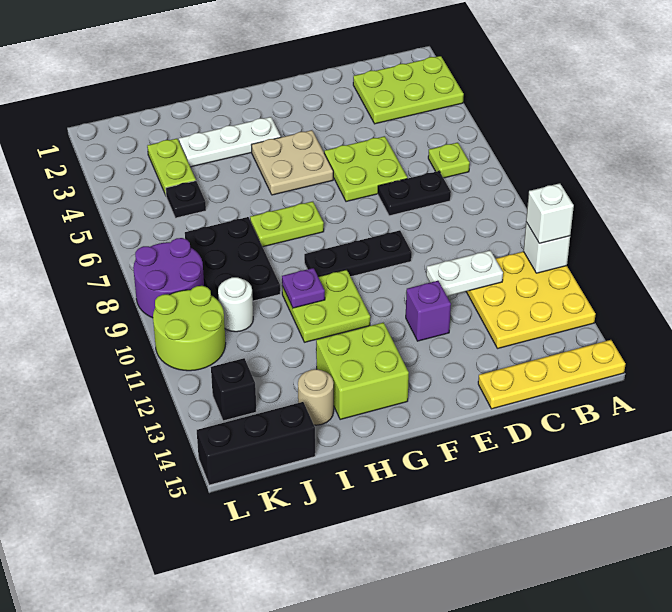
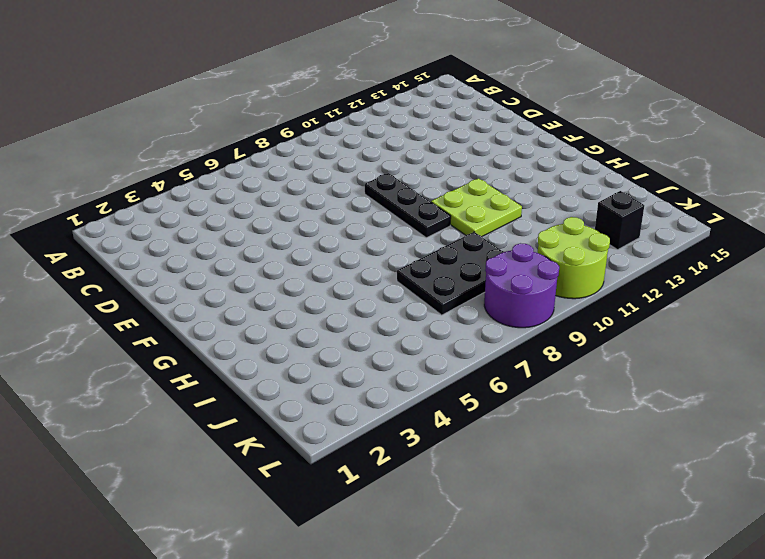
none -> lime plate A2:C3 level 1
none -> yellow plate A11:C13 level 1
none -> yellow plate A15:D15 level 1

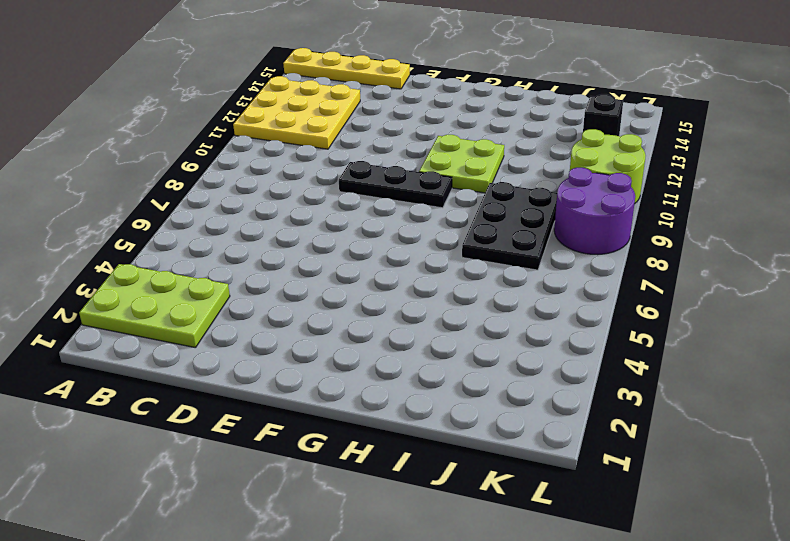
none -> lime plate B6 level 1
none -> black plate C7:D7 level 1
none -> lime plate D5:E6 level 1

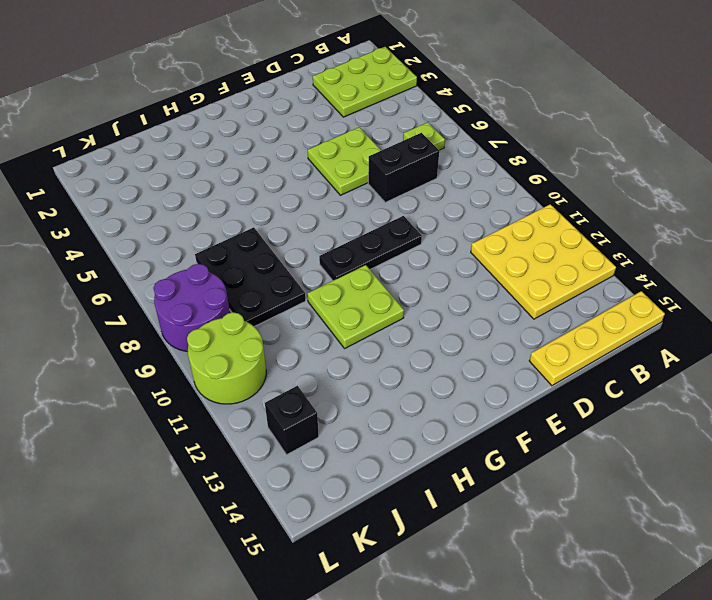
black brick C7:D7 level 1 -> black plate C7:D7 level 1
none -> purple brick E12 level 1
none -> tan plate F4:G5 level 1
none -> white plate G3:I3 level 1

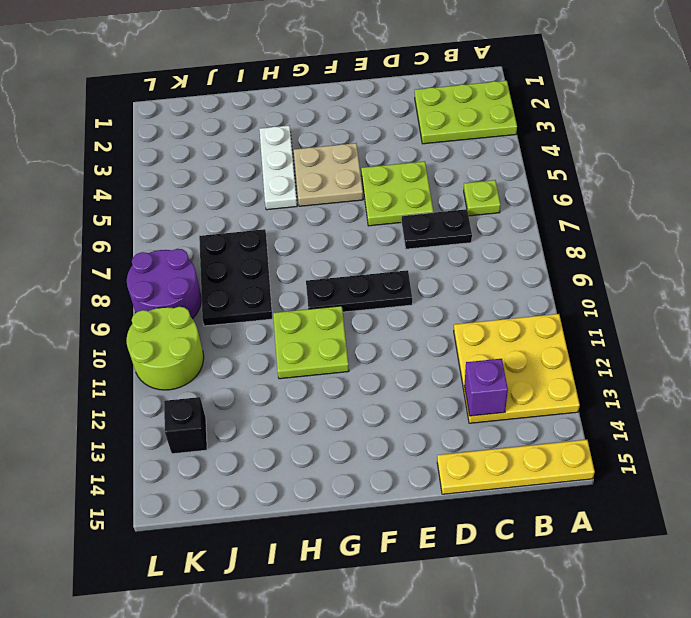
purple brick C13 level 2 -> purple brick E12 level 1
white plate H3:H5 level 1 -> white plate G3:I3 level 1
none -> lime plate G7:H7 level 1
none -> lime brick G13:H14 level 1
none -> tan round brick I14 level 1

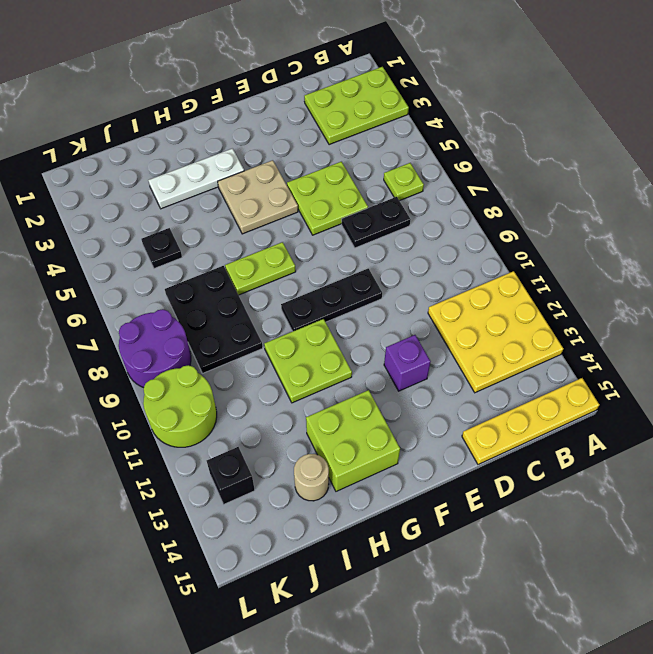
none -> lime plate J3:J4 level 1
none -> white round brick J10 level 1
none -> black brick J15:L15 level 1

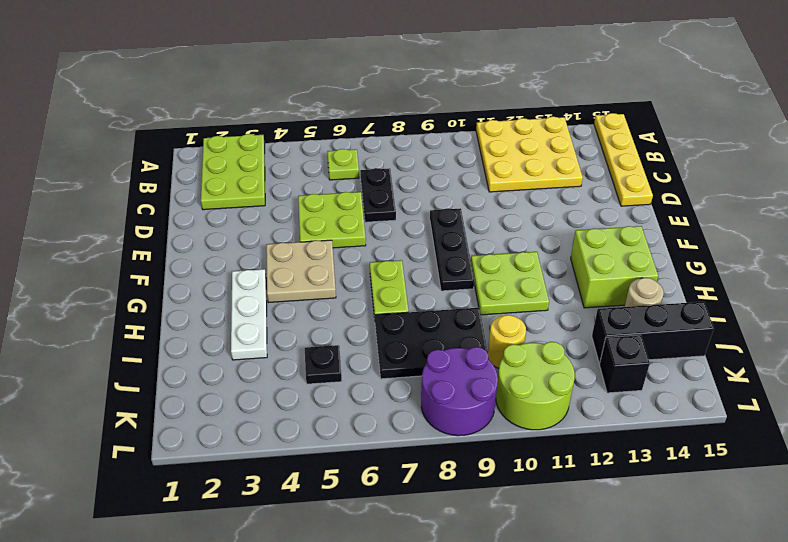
yellow round brick J10 level 1 -> white round brick J10 level 1
black brick J13:J15 level 1 -> black brick J15:L15 level 1
none -> purple brick E12 level 1
none -> lime plate J3:J4 level 1
none -> white brick A11 level 2

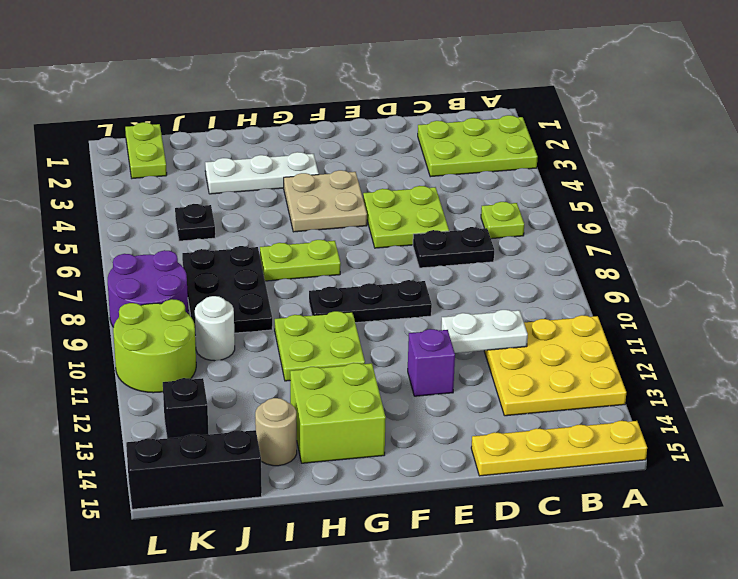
lime plate K1:K2 level 1 -> lime plate J3:J4 level 1
none -> white brick A11 level 2
none -> purple plate H10 level 2
none -> white brick A11 level 3

